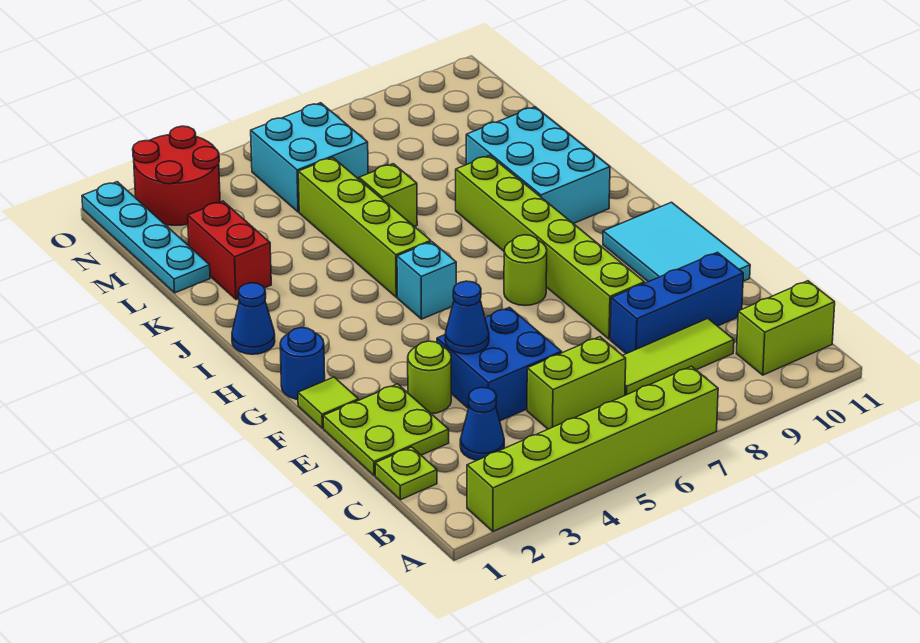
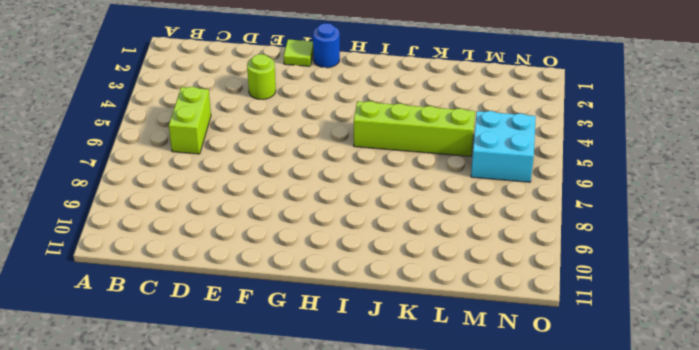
none -> lime brick A2:A7 level 1
none -> lime brick B10:B11 level 1
none -> lime plate C1 level 1

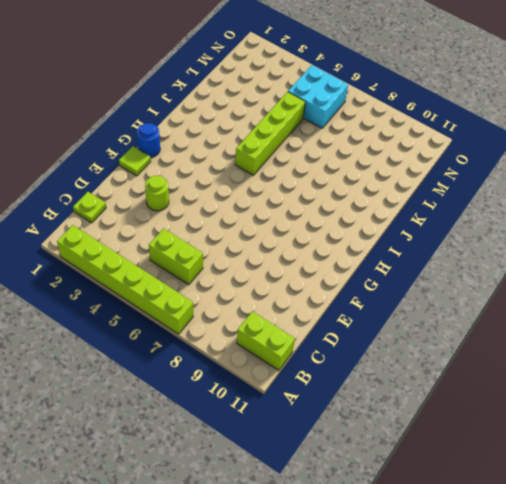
none -> blue cone C3 level 1
none -> lime tile C7:C9 level 1
none -> lime plate D1:E2 level 1

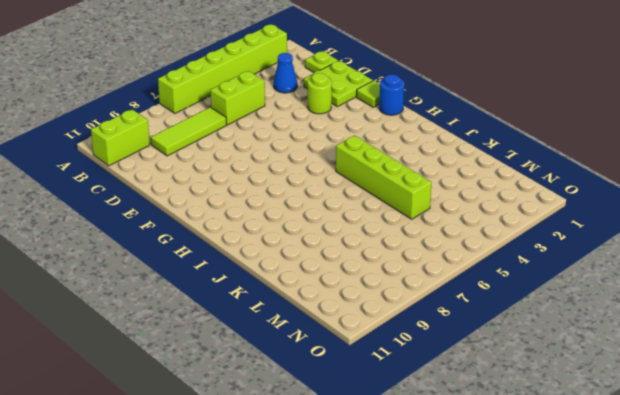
none -> blue brick D4:E5 level 1
none -> blue brick D8:D10 level 1
none -> lime brick E8:J8 level 1

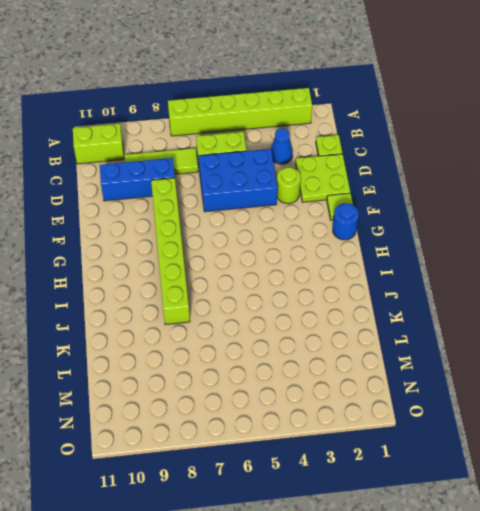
blue brick D4:E6 level 1 -> blue brick D4:E5 level 1
none -> cyan tile E10:G11 level 1
none -> lime round brick G7 level 1
none -> cyan brick H5 level 1

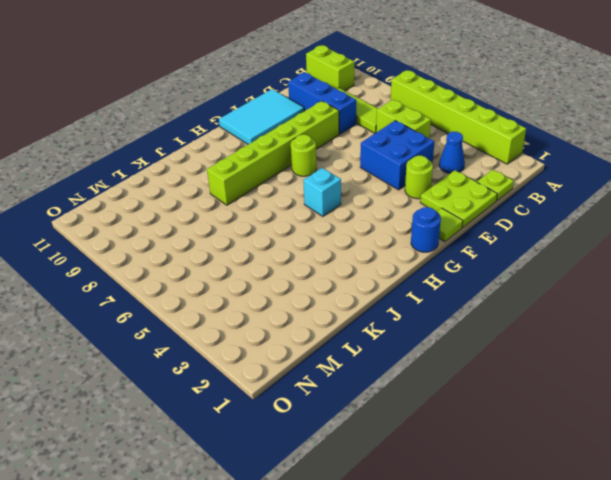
none -> blue cone I1 level 1
none -> lime brick I5:L5 level 1
none -> cyan brick I9:K10 level 1

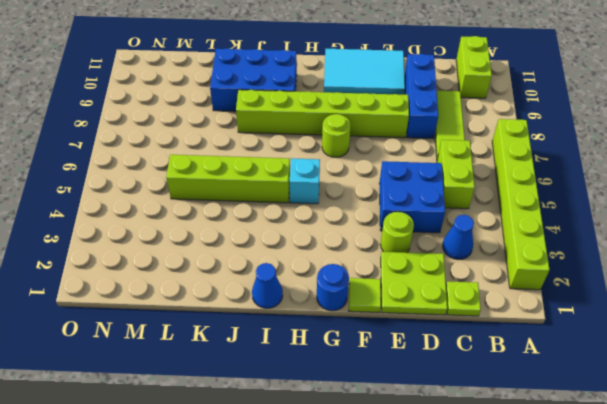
blue brick I9:K10 level 1 -> cyan brick I9:K10 level 1
none -> red brick K2:L2 level 1
none -> lime brick K6 level 1
none -> cyan plate L1:O1 level 1

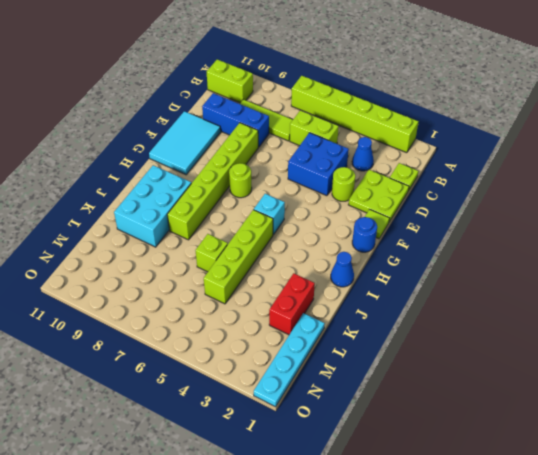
none -> cyan brick M5:N6 level 1
none -> red round brick N2:O3 level 1
none -> blue cone E4 level 2

